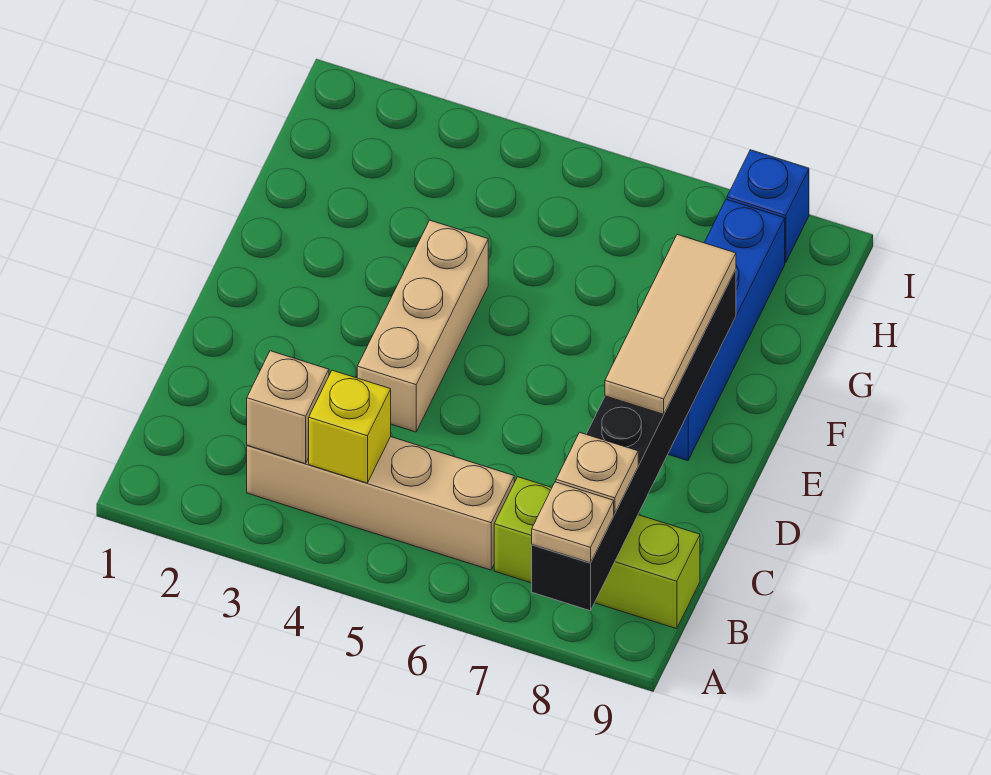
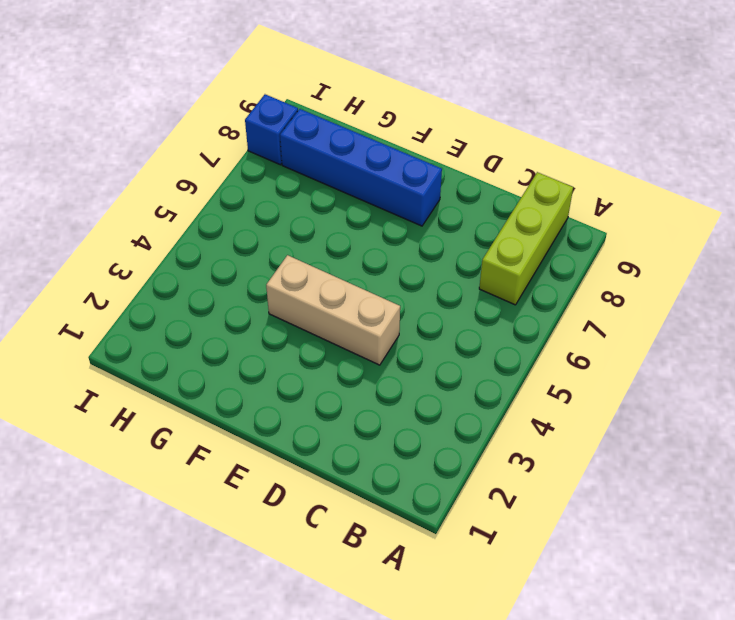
none -> tan brick B3:B6 level 1
none -> black brick A8:F8 level 2

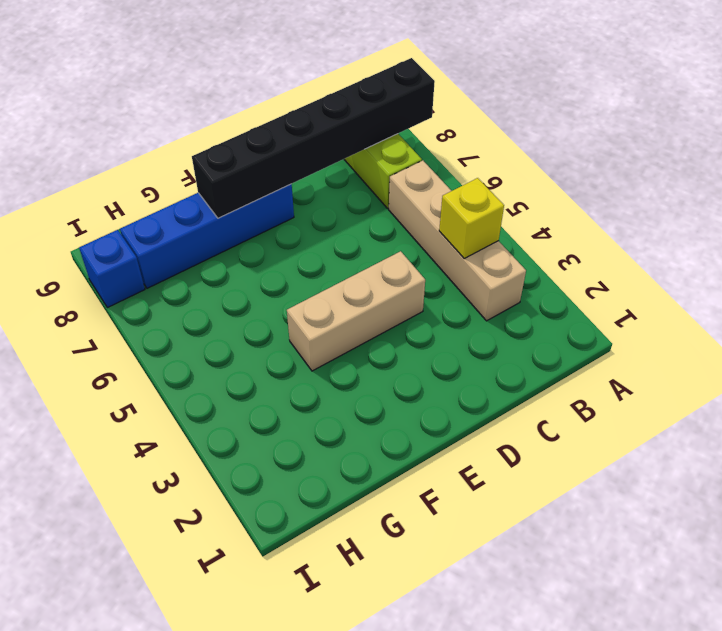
none -> tan brick B3 level 2
none -> tan plate A8 level 3

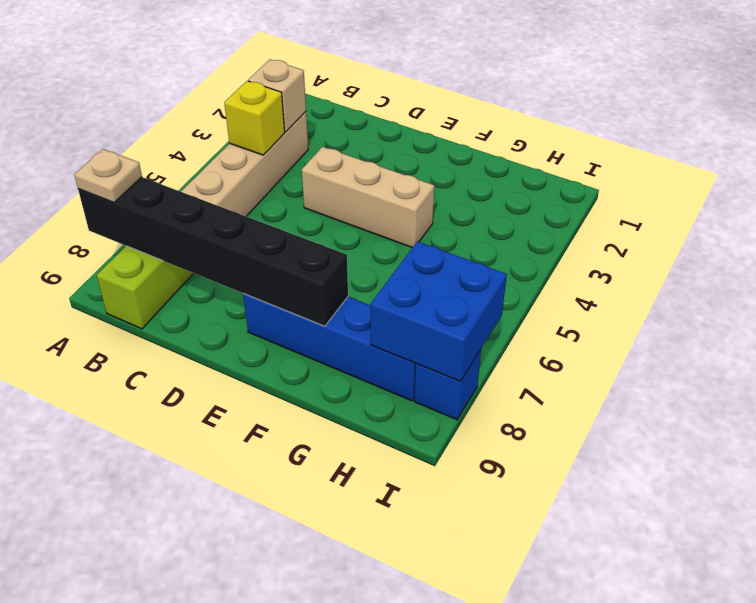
blue brick H7:I8 level 2 -> none
none -> tan plate B8 level 3
none -> tan tile D8:F8 level 3

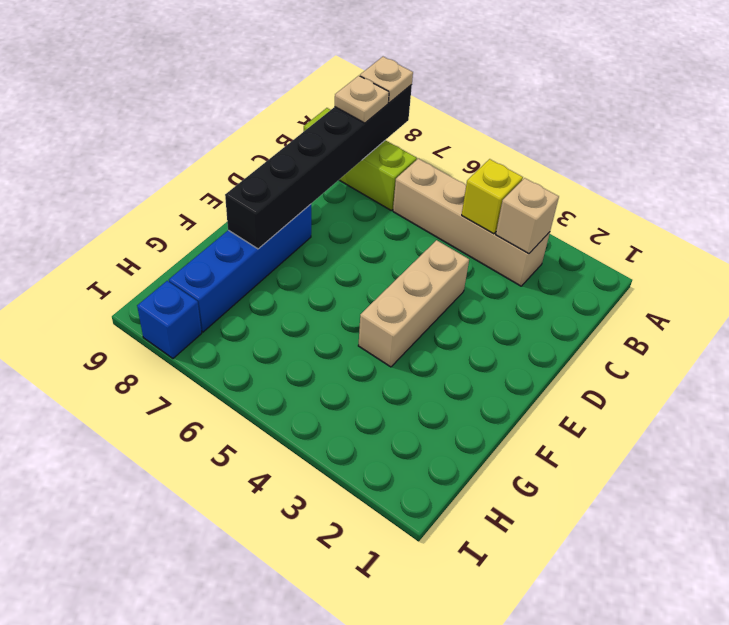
none -> tan tile D8:F8 level 3

